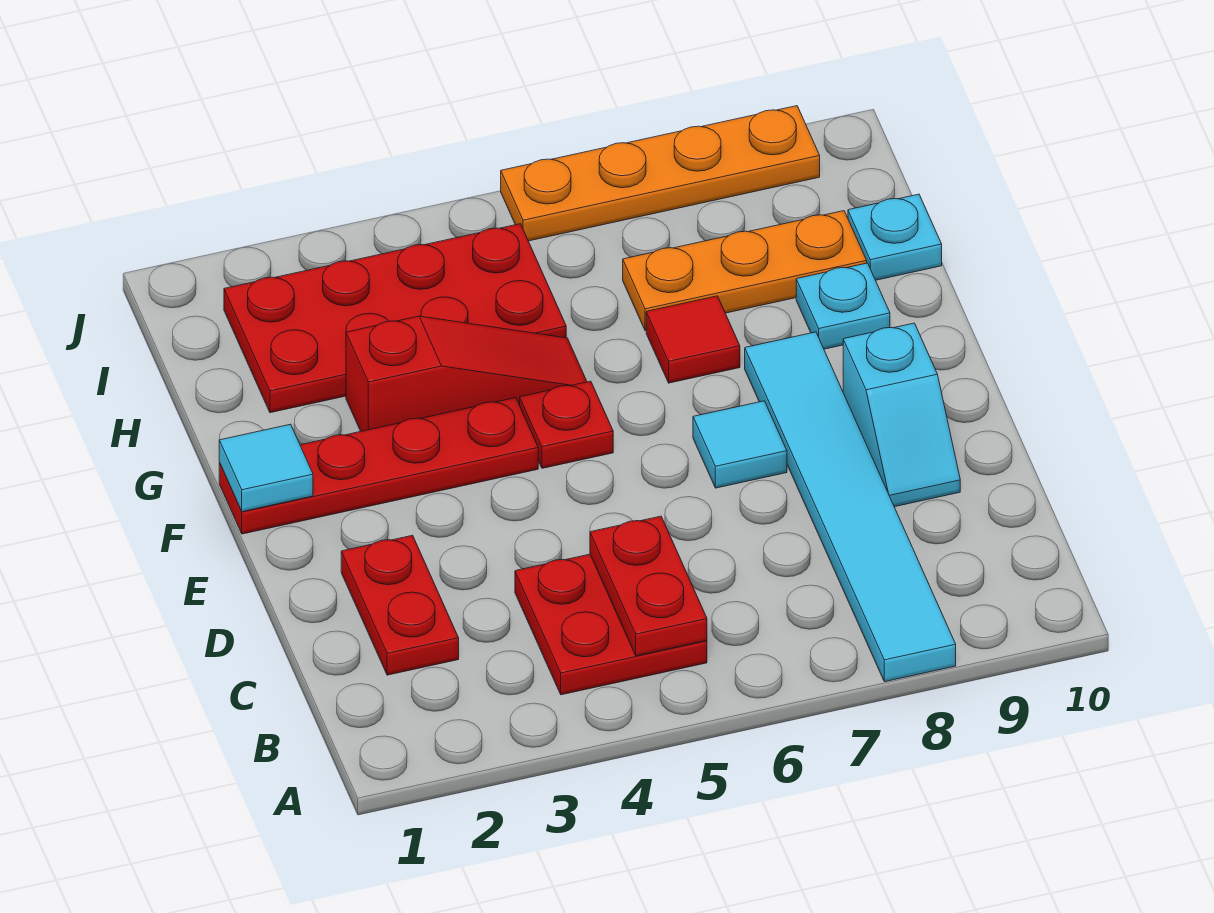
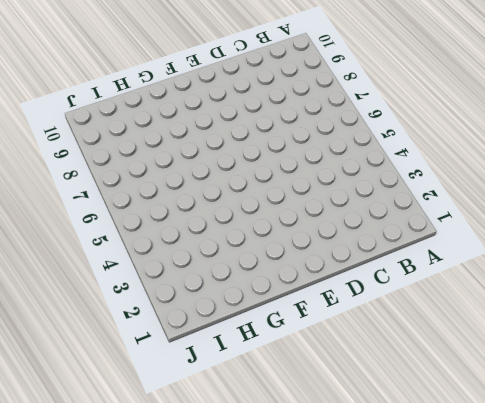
none -> cyan tile A8:F8 level 1
none -> red plate B4:C5 level 1
none -> red plate C2:D2 level 1

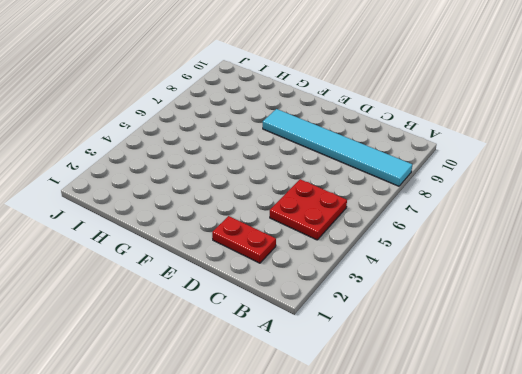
none -> cyan slope D9:E9 level 1 top E
none -> cyan tile E7 level 1
none -> red plate F1:F4 level 1

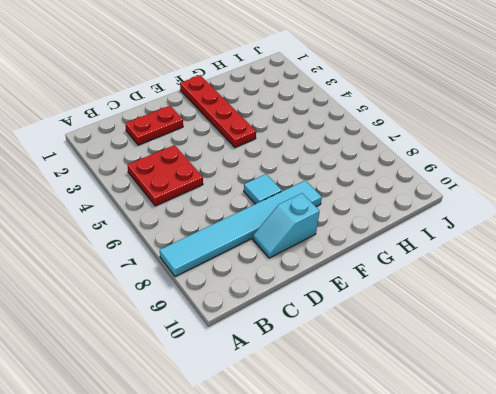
none -> red plate F5 level 1
none -> red slope G3:G5 level 1 top 3
none -> red tile G7 level 1

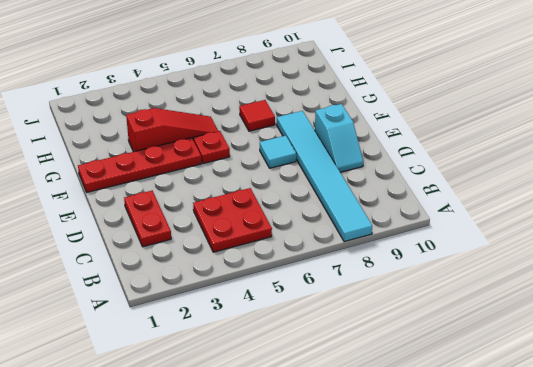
none -> cyan plate G9 level 1
none -> red plate H2:I5 level 1
none -> orange plate H7:H9 level 1

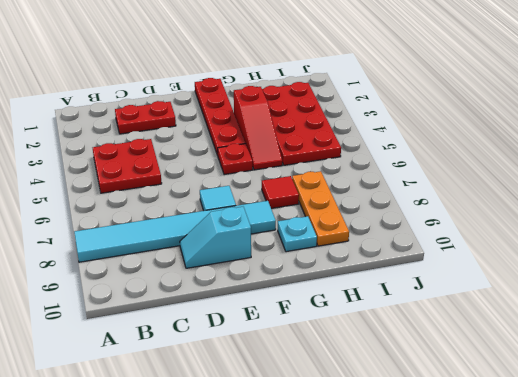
none -> cyan plate H10 level 1
none -> orange plate J6:J9 level 1
none -> red plate B5:C5 level 2

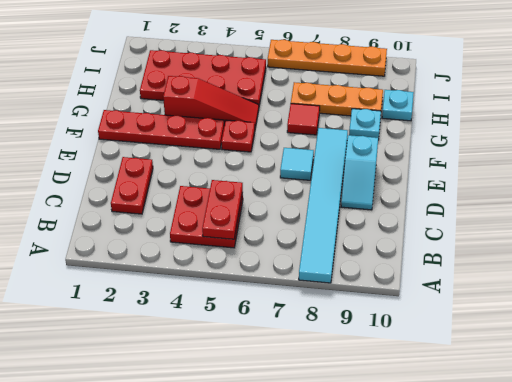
none -> cyan tile F1 level 2

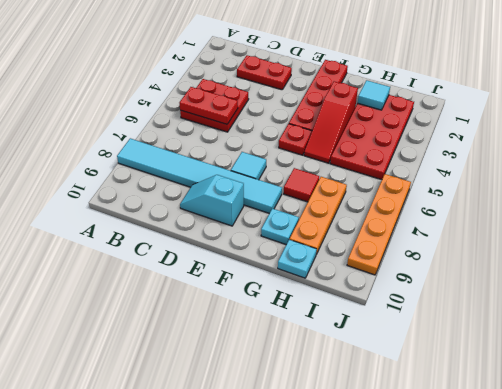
cyan tile H2 level 2 -> cyan tile F1 level 2

